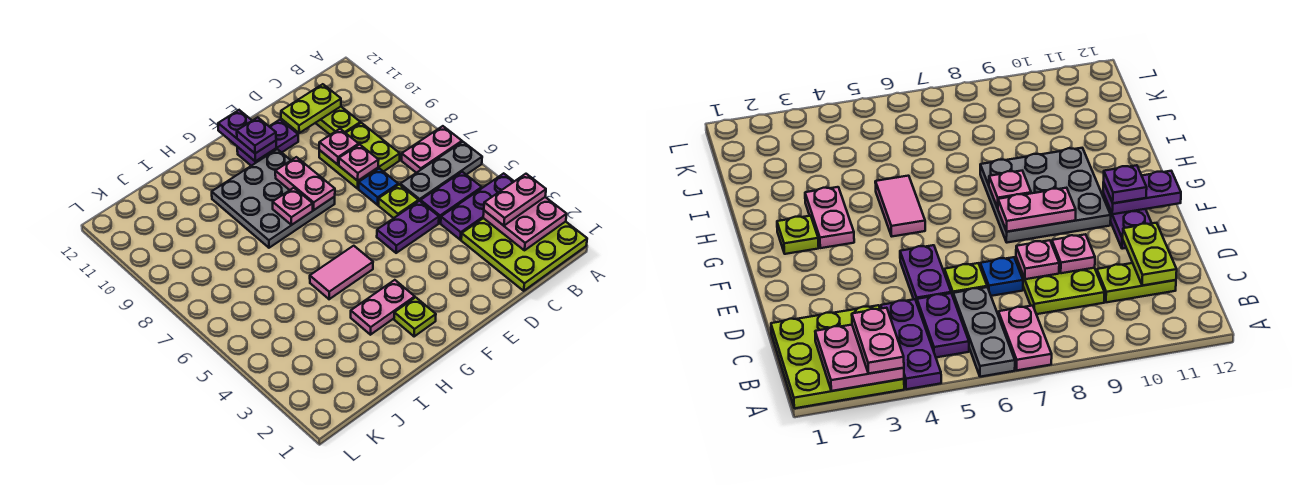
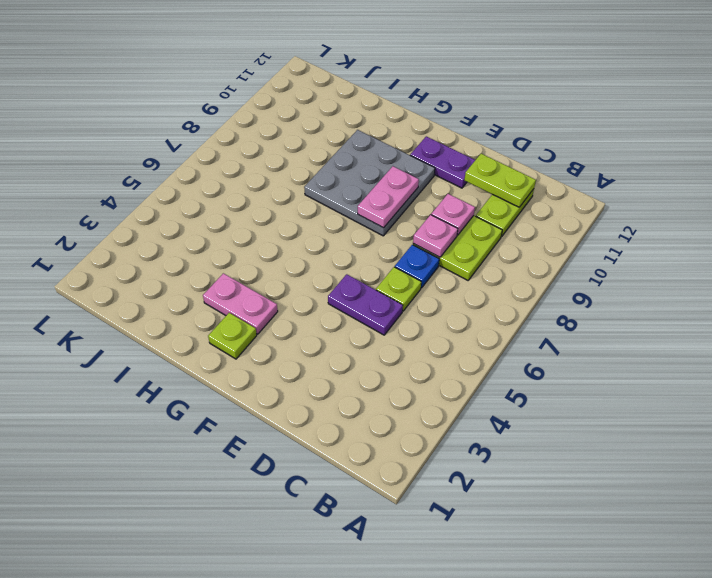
none -> lime plate A1:C3 level 1
none -> purple plate A4:C4 level 1
none -> grey plate A6:C6 level 1

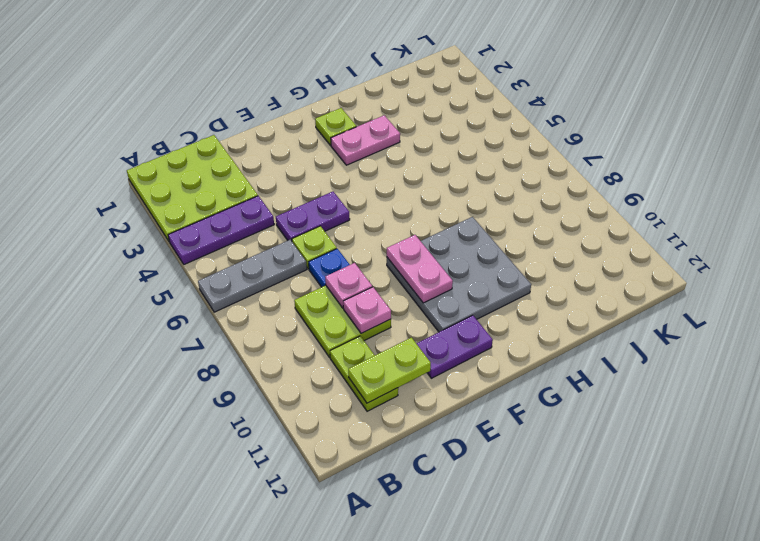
none -> pink plate A7:B7 level 1
none -> purple plate B5:C5 level 1
none -> pink tile G5:H5 level 1

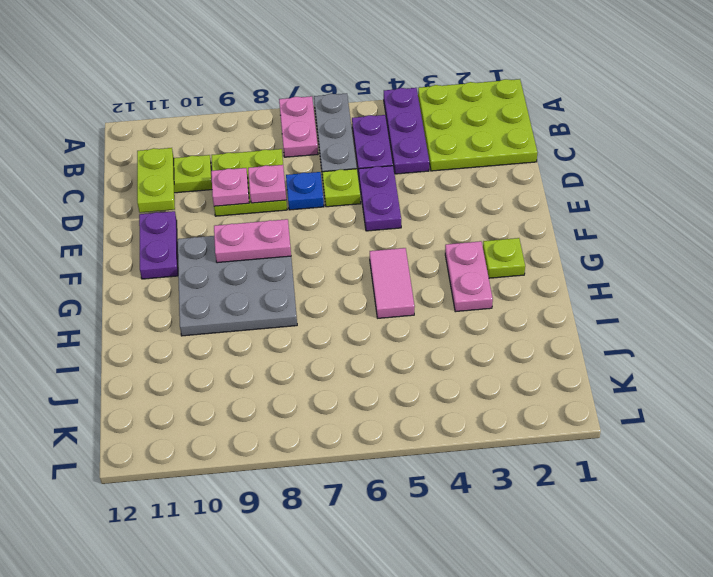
none -> pink plate A2:B3 level 2
none -> purple plate F11:F12 level 2
none -> pink plate G8 level 2

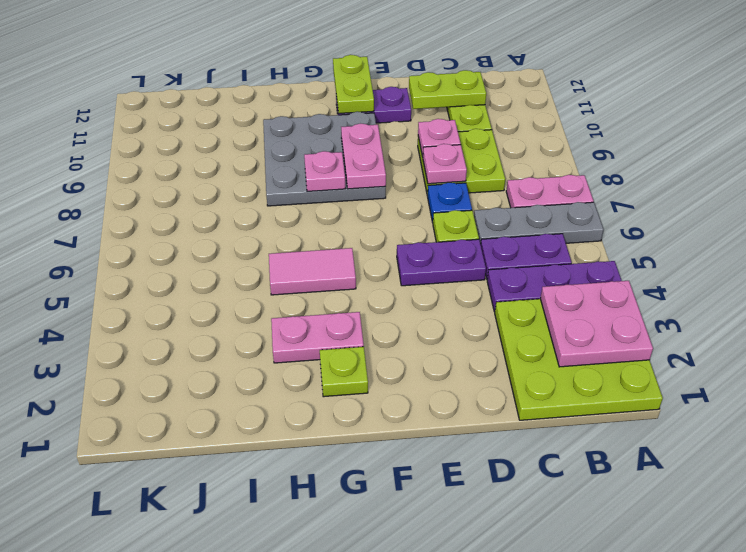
lime plate F11:F12 level 2 -> purple plate F11:F12 level 2
none -> pink plate A3:B3 level 3
none -> purple plate F11 level 3

